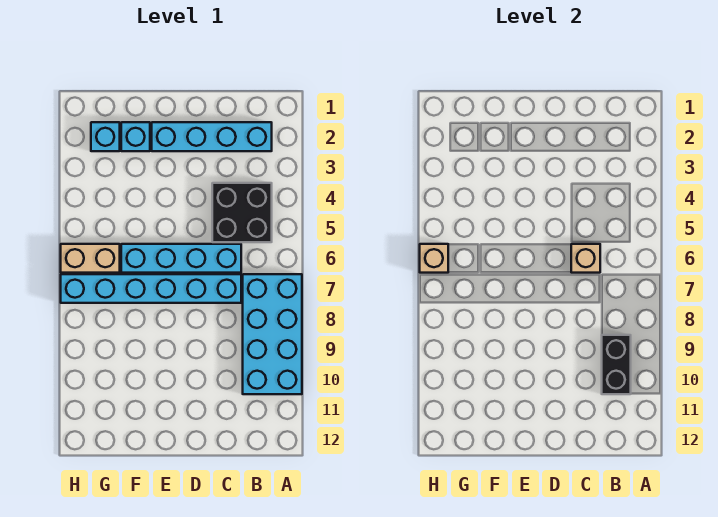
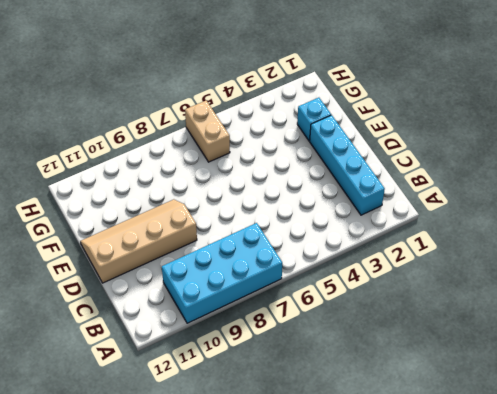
tan slope D9:E12 level 1 top D -> none
none -> black brick B4:C5 level 1
none -> cyan brick C6:F6 level 1

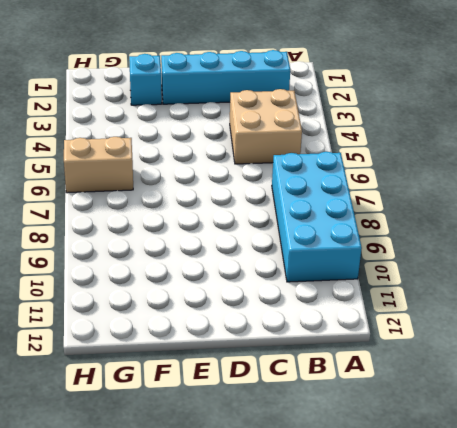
tan brick B4:C5 level 1 -> black brick B4:C5 level 1
none -> cyan brick C6:F6 level 1
none -> cyan brick C7:H7 level 1

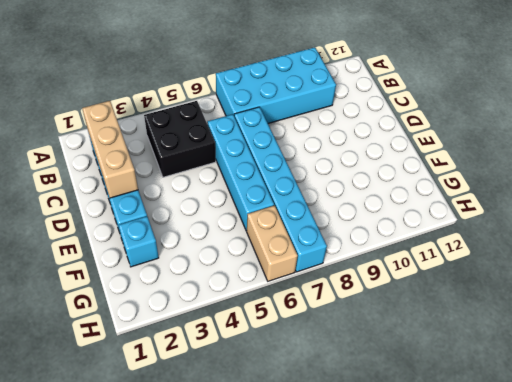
tan brick B2:D2 level 2 -> none
none -> cyan brick G2 level 1
none -> black brick B9:B10 level 2

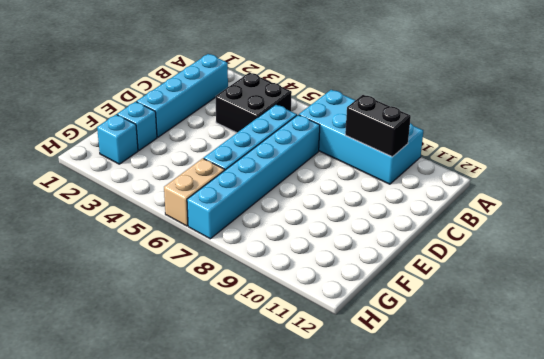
none -> tan brick C6 level 2
none -> tan brick H6 level 2

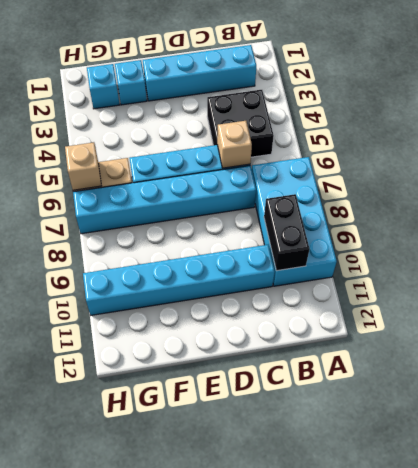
cyan brick C10:H10 level 1 -> none

